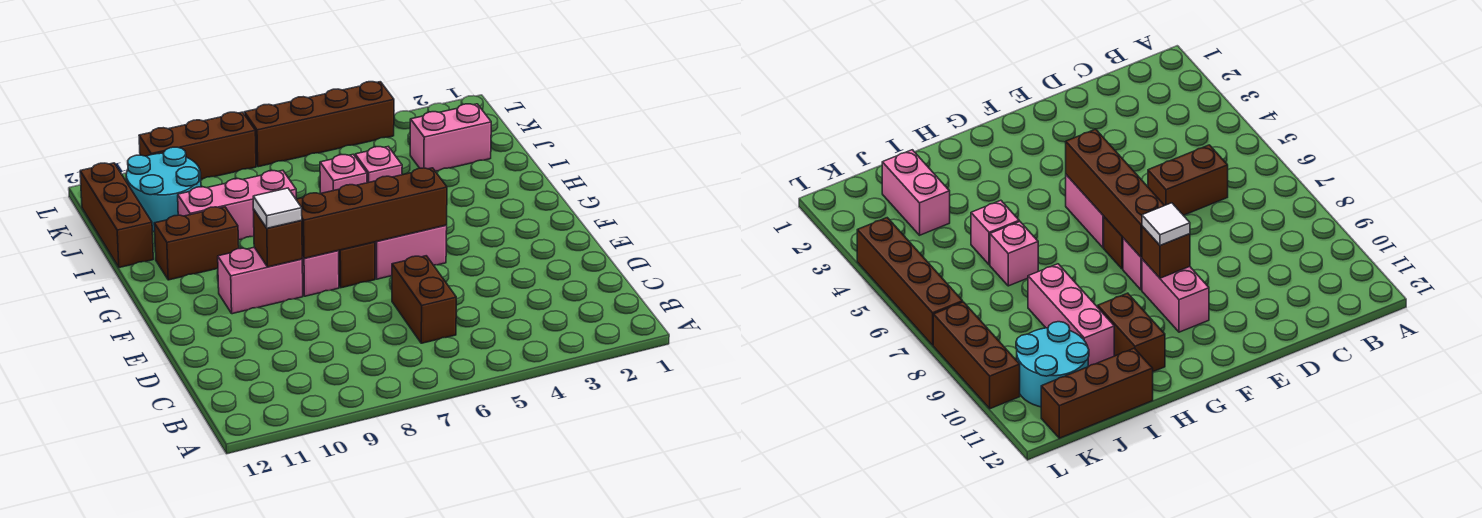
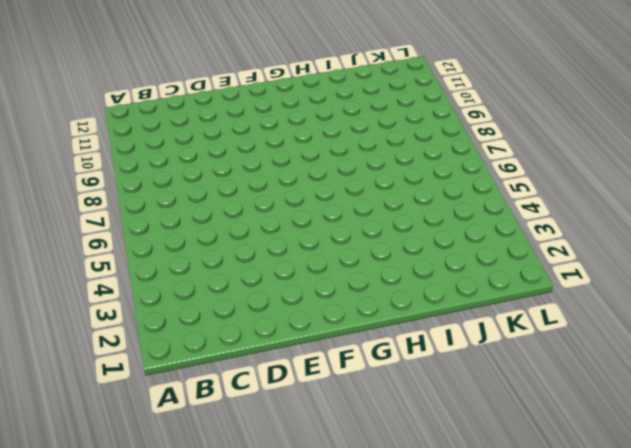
none -> brown brick C6:D6 level 1
none -> pink brick F5:F6 level 1
none -> brown brick F7 level 1

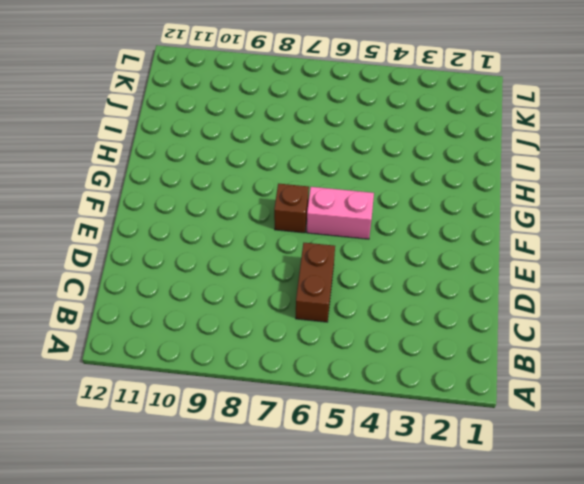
none -> pink brick F8 level 1
none -> pink brick F9:F10 level 1
none -> brown brick H10:H11 level 1

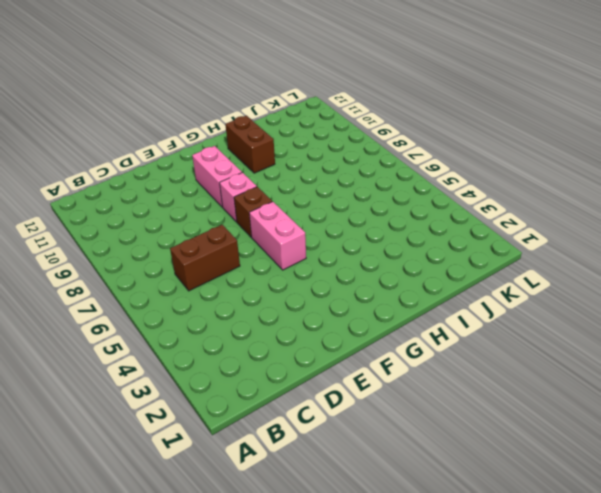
none -> pink brick I5 level 1
none -> pink brick I6 level 1
none -> pink brick I8:I10 level 1

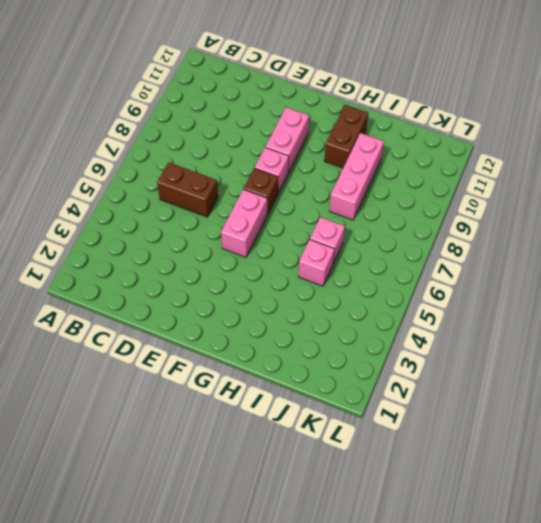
none -> brown brick I12:K12 level 1
none -> pink brick J2:J3 level 1
none -> cyan round brick J10:K11 level 1

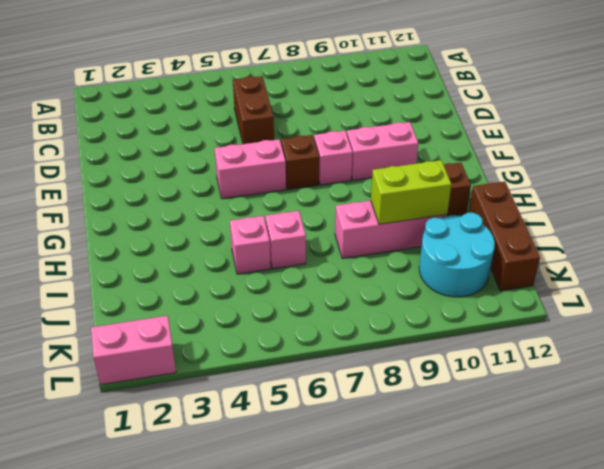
lime brick I9:I10 level 2 -> none
pink brick L1:L2 level 1 -> pink brick J2:J3 level 1
none -> brown brick L4:L7 level 1
none -> brown brick L8:L10 level 1
none -> brown brick F5:F8 level 2

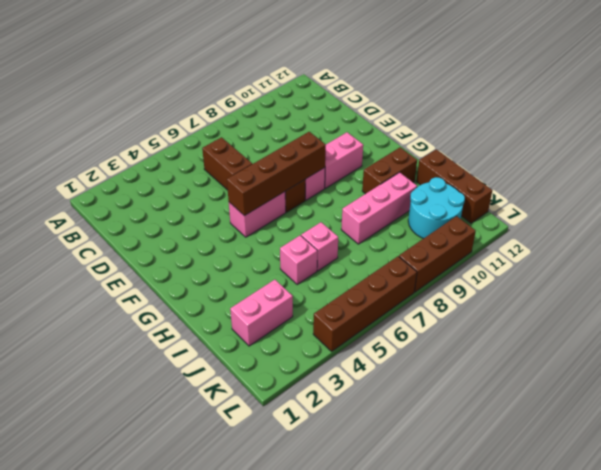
none -> brown brick F9 level 2
none -> white tile F9 level 3

